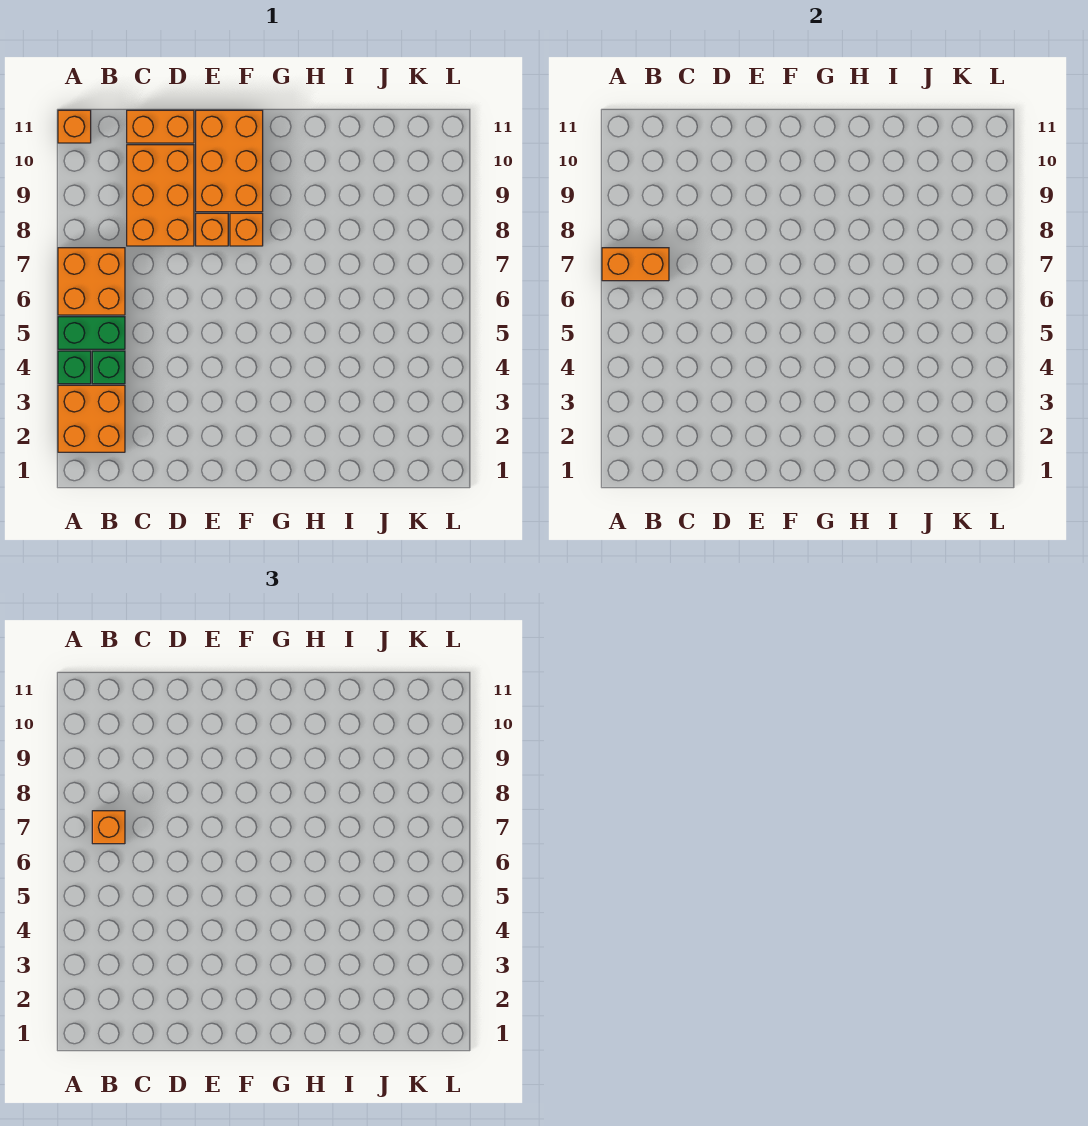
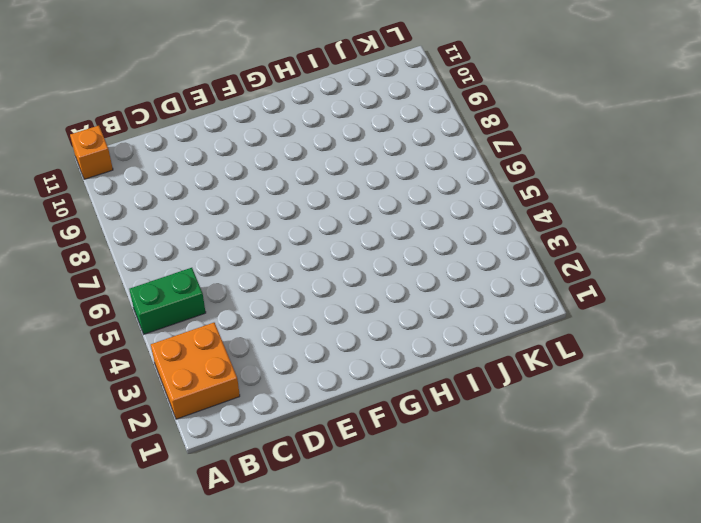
none -> green brick A4 level 1
none -> orange brick A6:B7 level 1
none -> green brick B4 level 1

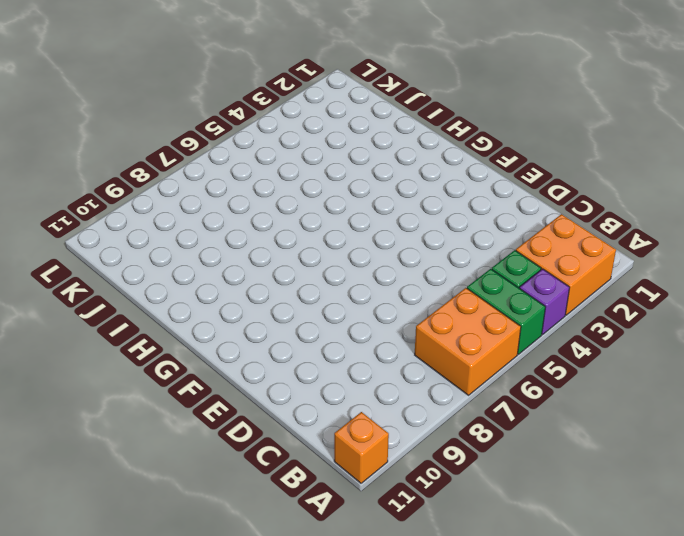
purple brick A4 level 1 -> green brick A4 level 1
none -> orange brick C8:D10 level 1
none -> orange brick C11:D11 level 1
none -> orange brick E8 level 1

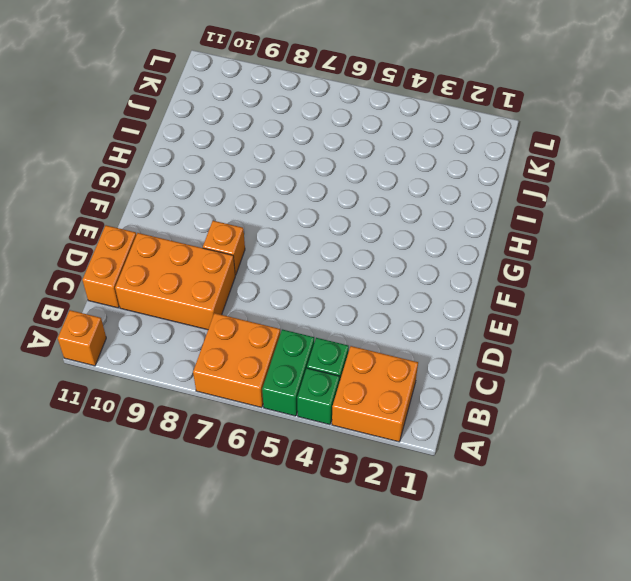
none -> orange brick E9:F11 level 1
none -> orange brick F8 level 1
none -> orange brick A7:B7 level 2

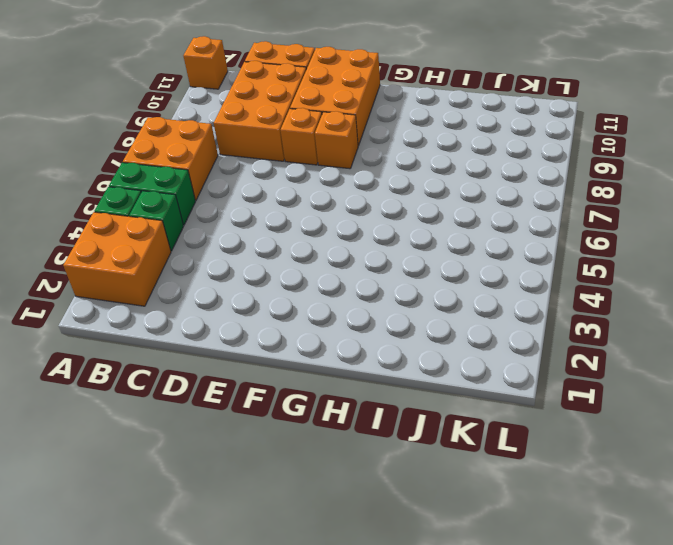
none -> orange brick A7:B7 level 2
none -> orange brick B7 level 3

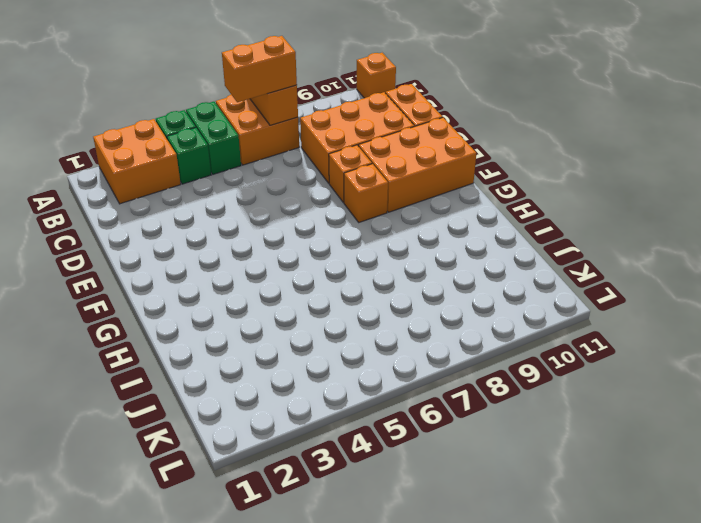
orange brick B6:B7 level 3 -> orange brick B7 level 3

